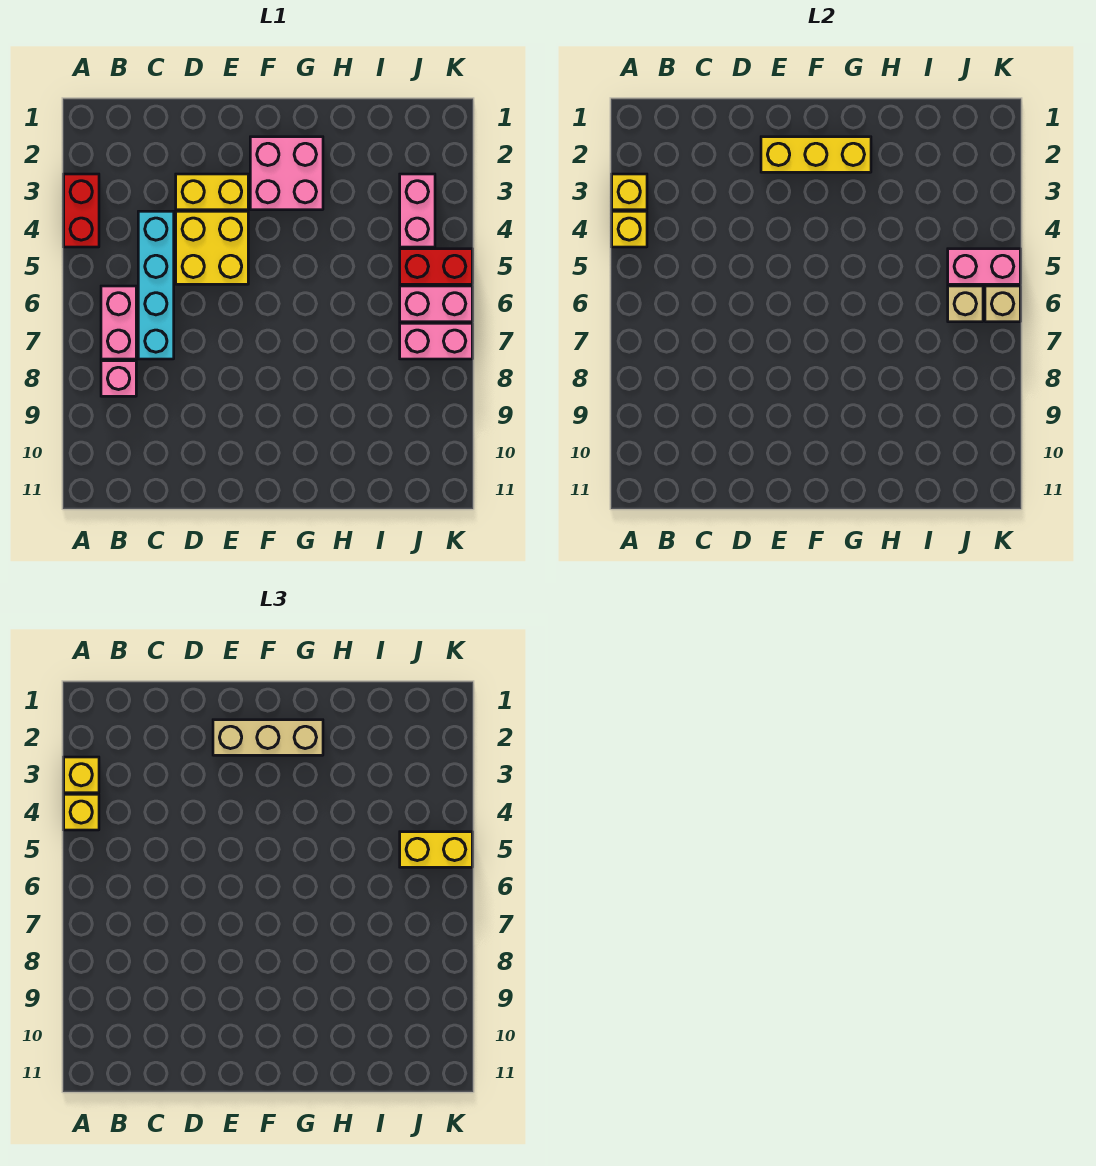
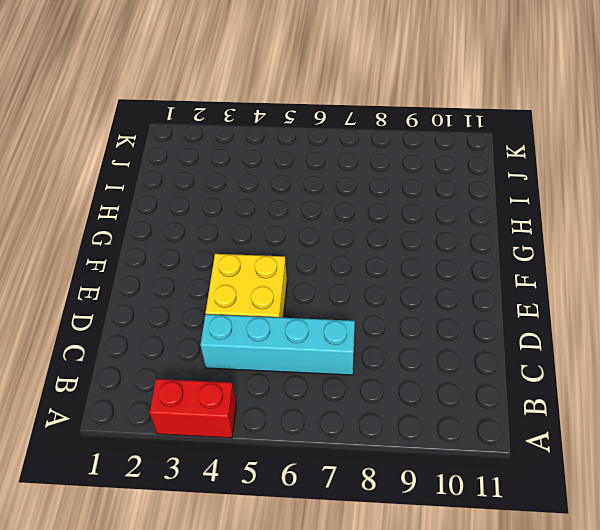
none -> pink brick B6:B7 level 1
none -> pink brick B8 level 1
none -> yellow brick D3:E3 level 1

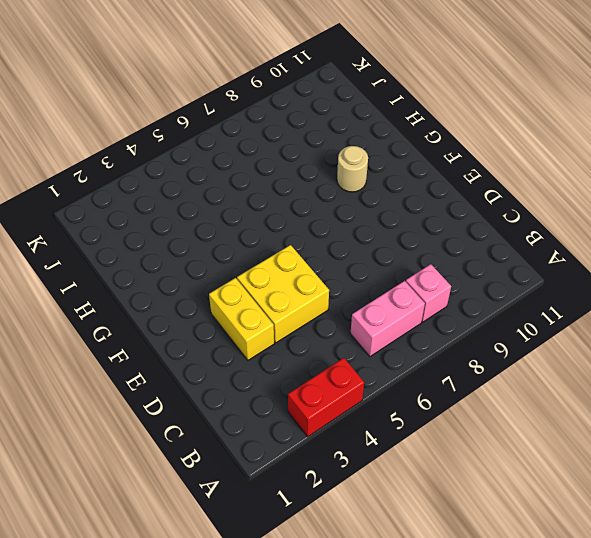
tan round brick G9 level 1 -> none
none -> cyan brick C4:C7 level 1
none -> pink brick F2:G3 level 1
none -> pink brick J3:J4 level 1

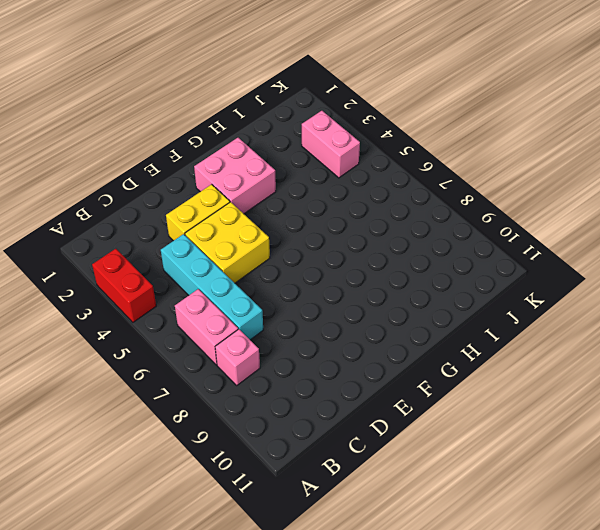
none -> red brick J5:K5 level 1
none -> pink brick J6:K6 level 1
none -> pink brick J7:K7 level 1

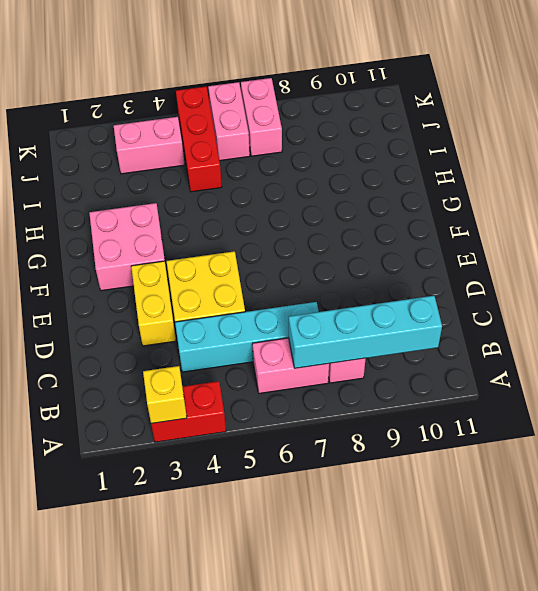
cyan brick B7:B10 level 2 -> none
red brick I5:K5 level 1 -> red brick J5:K5 level 1
none -> yellow brick A4 level 2
none -> yellow brick E2:G2 level 2
none -> pink brick J5:K5 level 2

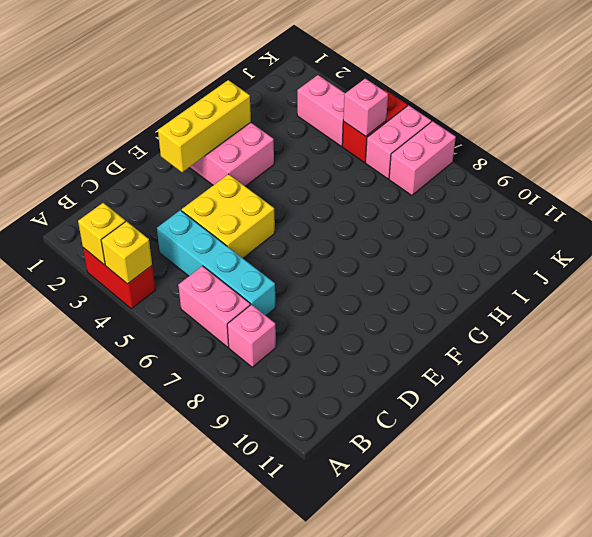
pink brick J5 level 2 -> pink brick J5:K5 level 2
none -> yellow brick D3:E3 level 1
none -> tan brick J6 level 2
none -> tan brick K6 level 2

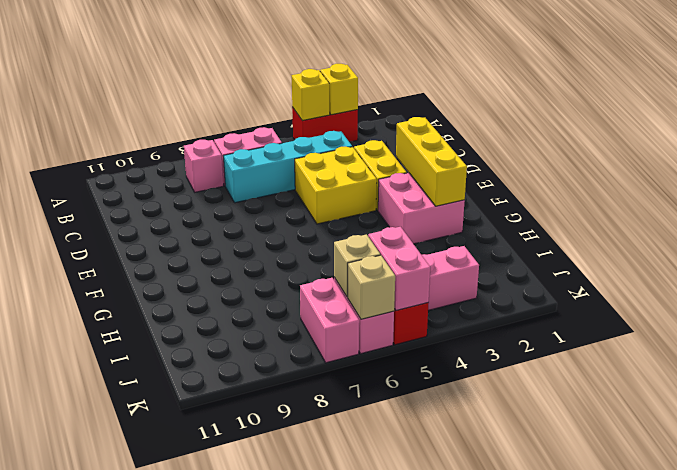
none -> yellow brick A3 level 3
none -> yellow brick A4 level 3
none -> tan brick E2:G2 level 3

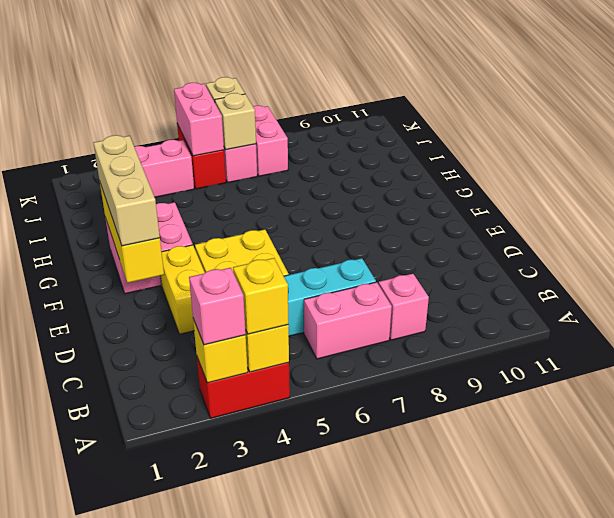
pink brick A3 level 3 -> yellow brick A3 level 3
none -> yellow brick J5:K5 level 3

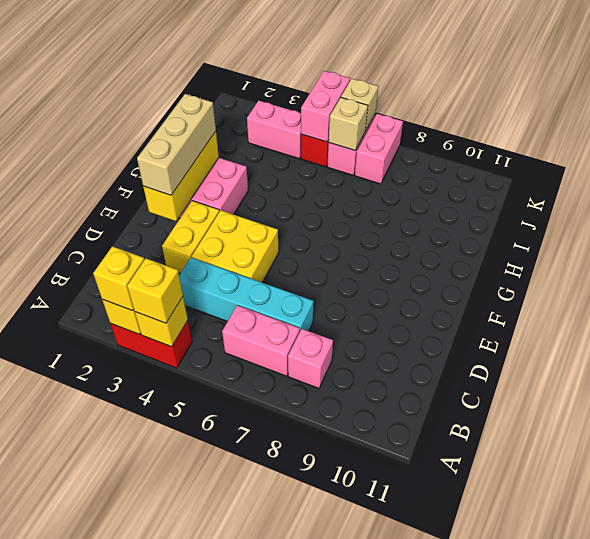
none -> yellow brick J5:K5 level 3

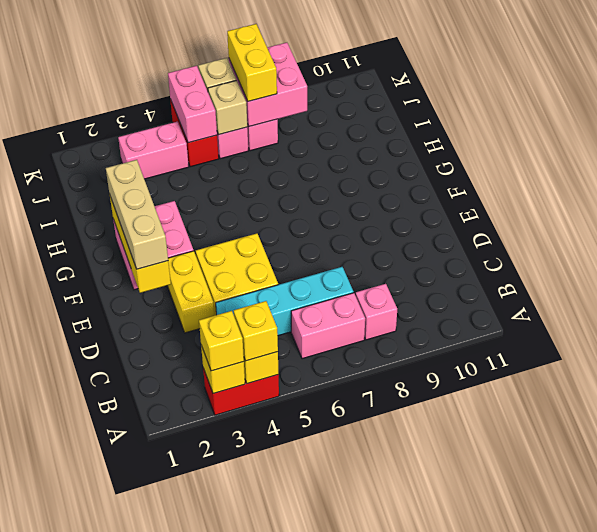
pink brick J7:K8 level 2 -> none
yellow brick J7:K7 level 3 -> yellow brick J5:K5 level 3

